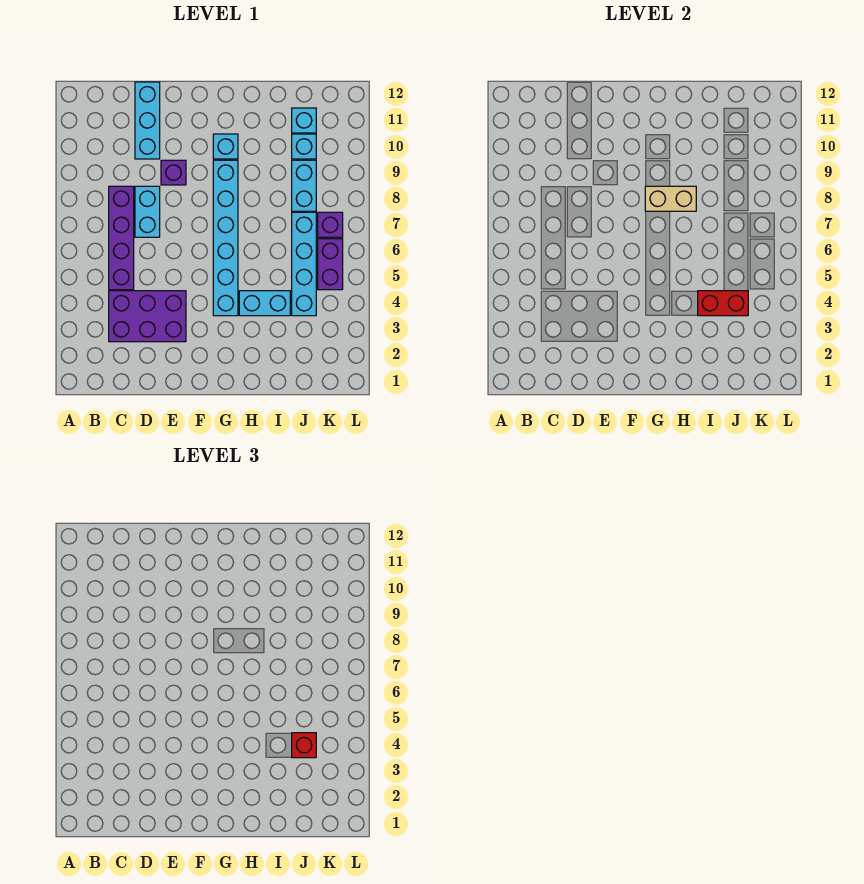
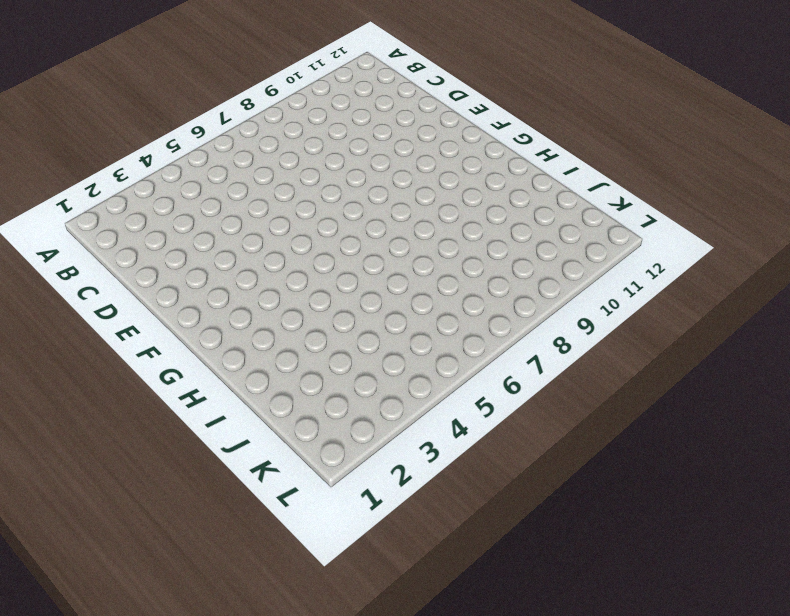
none -> purple brick C3:E4 level 1
none -> purple brick C5:C8 level 1
none -> cyan brick D7:D8 level 1

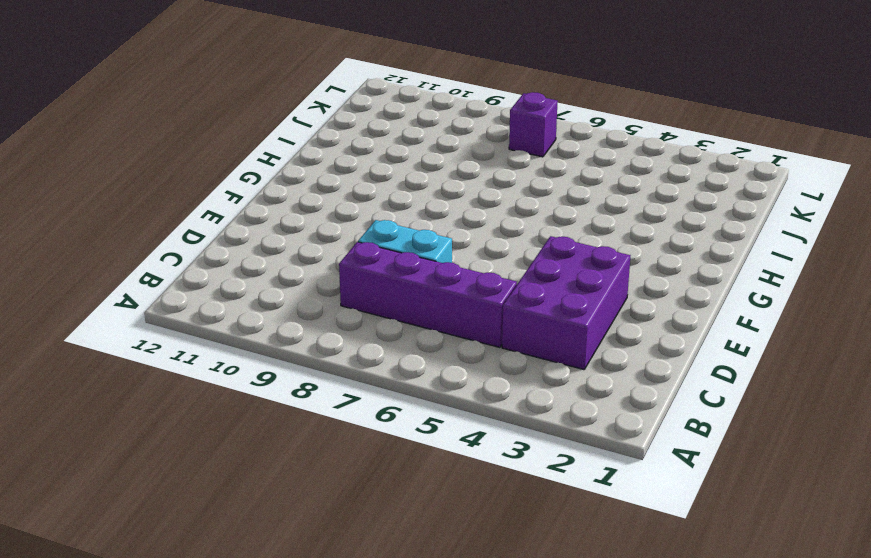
none -> cyan brick D10:D12 level 1
none -> purple brick E9 level 1
none -> cyan brick G4:G9 level 1

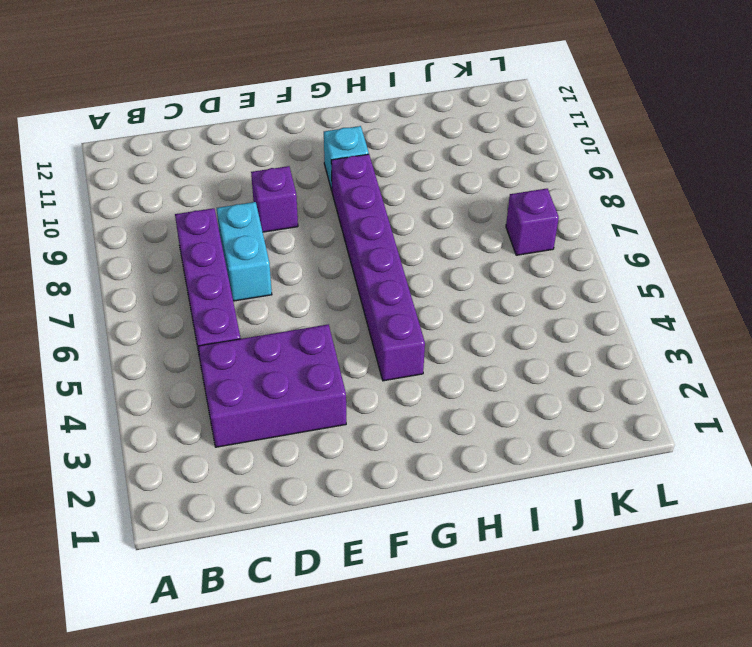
purple brick G4:G9 level 1 -> cyan brick G4:G9 level 1
none -> cyan brick D10:D12 level 1
none -> cyan brick H4:I4 level 1
none -> cyan brick J4:J7 level 1

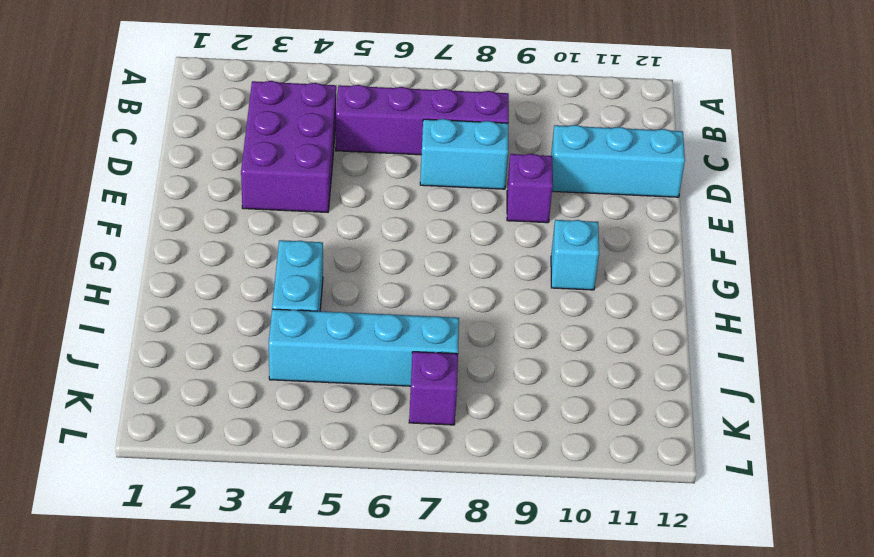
none -> cyan brick G4:G9 level 1
none -> cyan brick J8:J9 level 1
none -> cyan brick J10 level 1

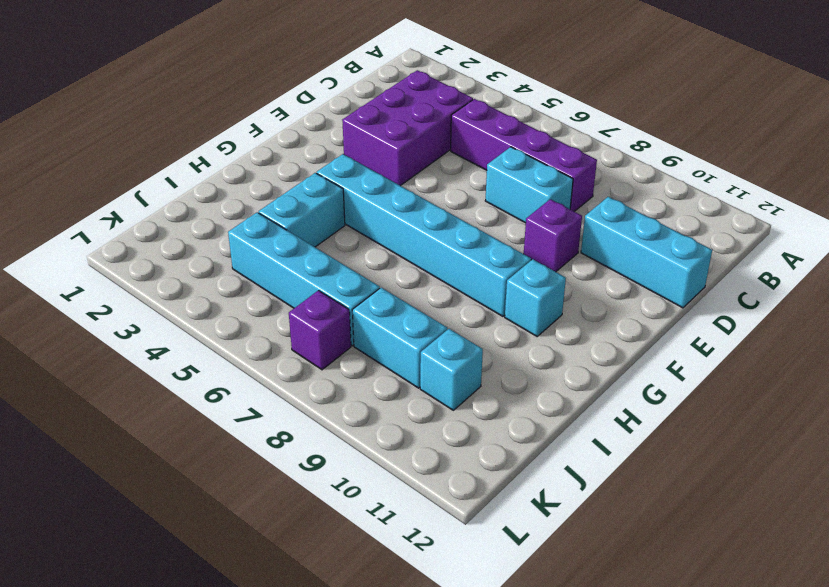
none -> cyan brick J11 level 1
none -> purple brick K5:K6 level 1
none -> tan brick G8:H8 level 2

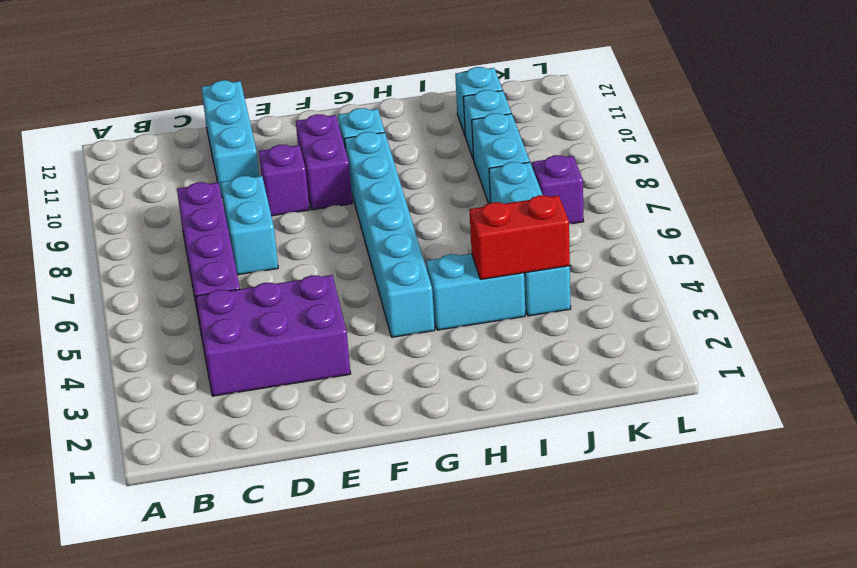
purple brick F9:F10 level 1 -> purple brick K5:K6 level 1
none -> tan brick G8:H8 level 2
none -> red brick J4 level 3

